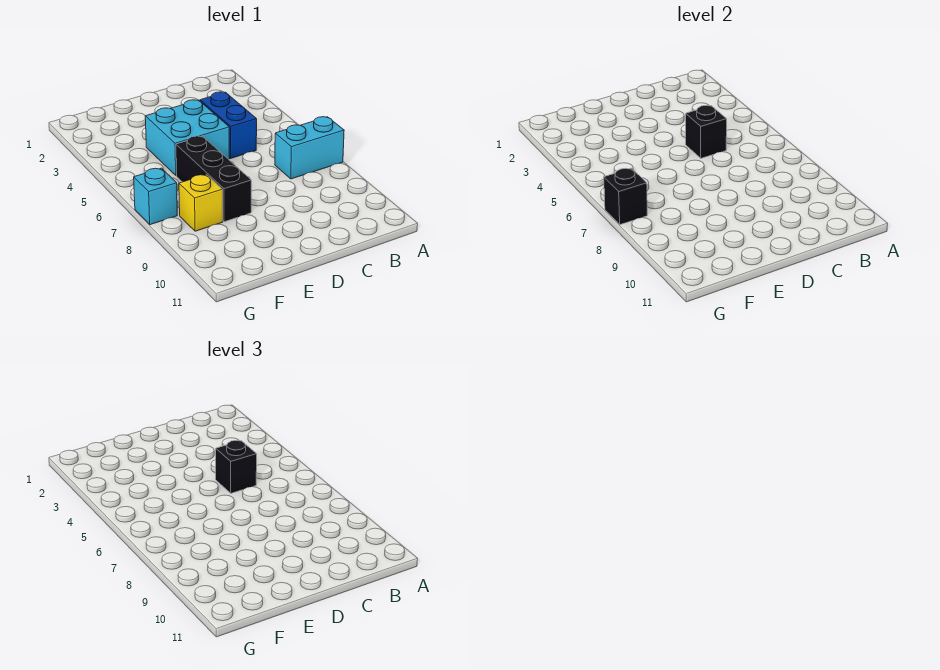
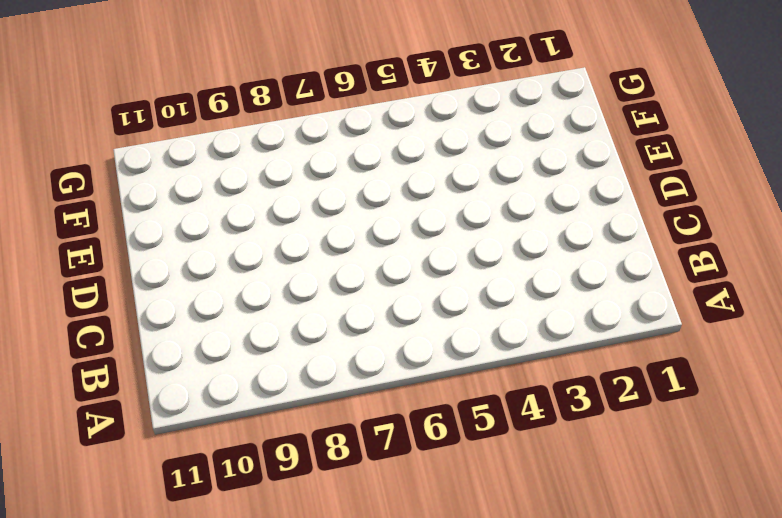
none -> cyan brick A7:B7 level 1
none -> blue brick C4:C5 level 1

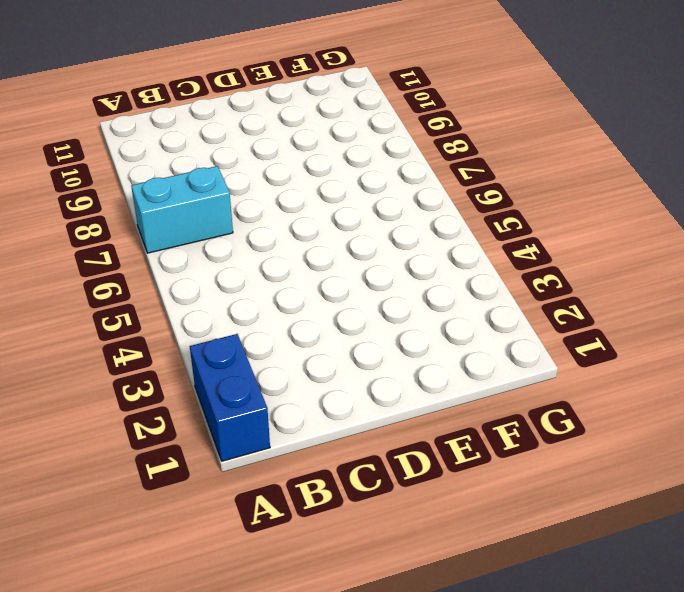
blue brick A1:A2 level 1 -> blue brick C4:C5 level 1
none -> cyan brick D4:E5 level 1
none -> black brick E6:E8 level 1

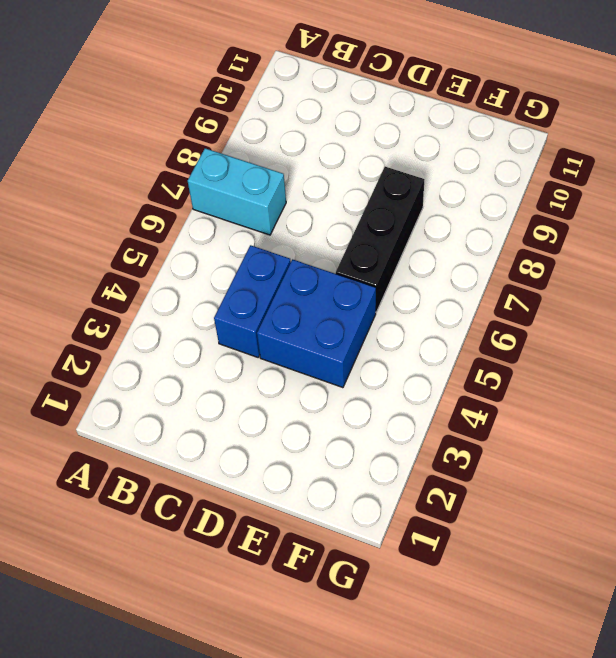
blue brick D4:E5 level 1 -> cyan brick D4:E5 level 1
none -> yellow brick F8 level 1
none -> cyan brick G7 level 1

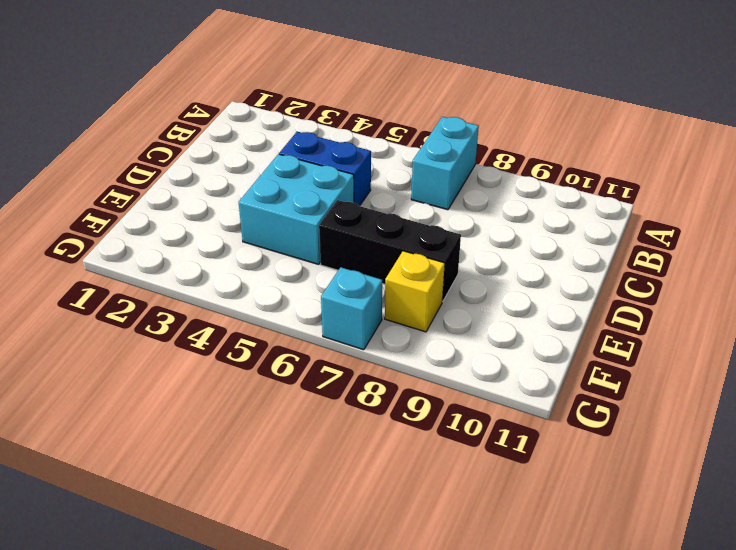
none -> black brick C5 level 2
none -> black brick G7 level 2

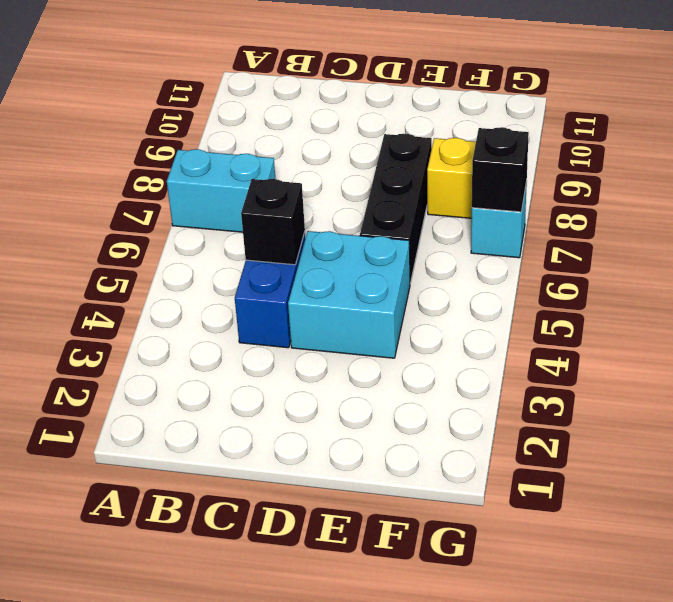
none -> black brick C5 level 3

